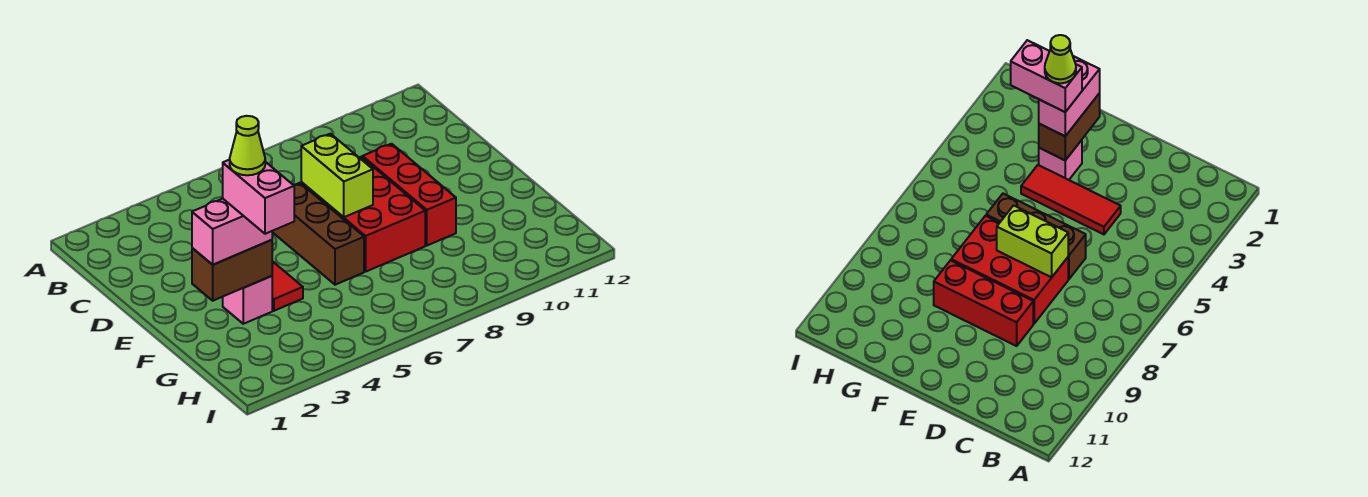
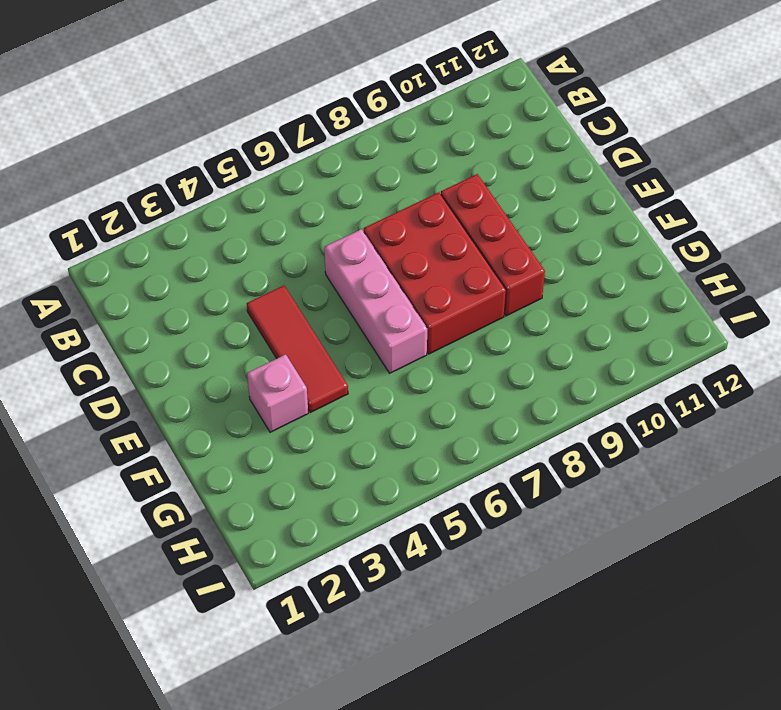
pink brick D6:F6 level 1 -> brown brick D6:F6 level 1
none -> lime brick D7:E7 level 2
none -> brown brick F2:F3 level 2

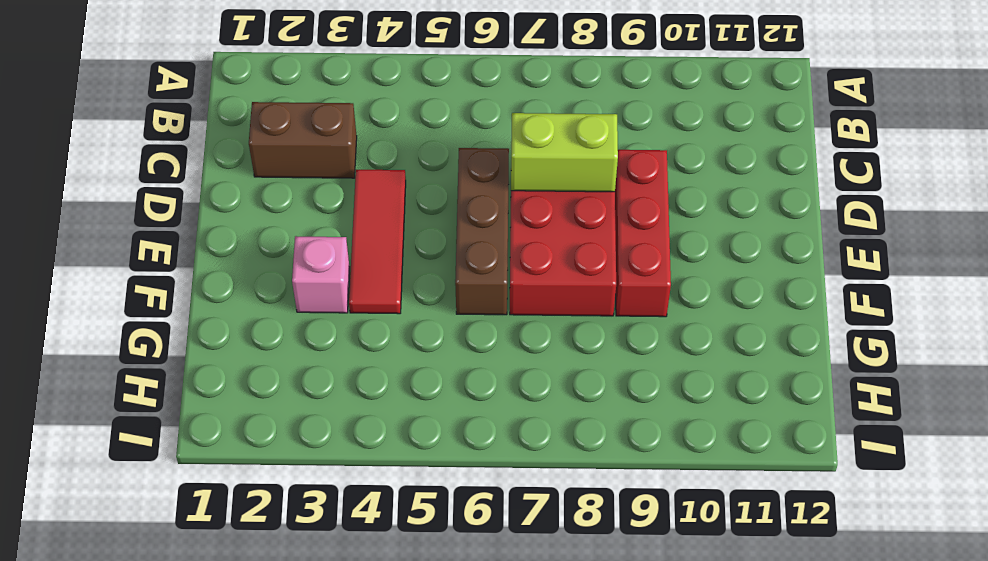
brown brick C2:C3 level 1 -> brown brick F2:F3 level 2
lime brick D7:D8 level 2 -> lime brick D7:E7 level 2
none -> pink brick F2:F3 level 3
none -> pink brick F3:G3 level 4

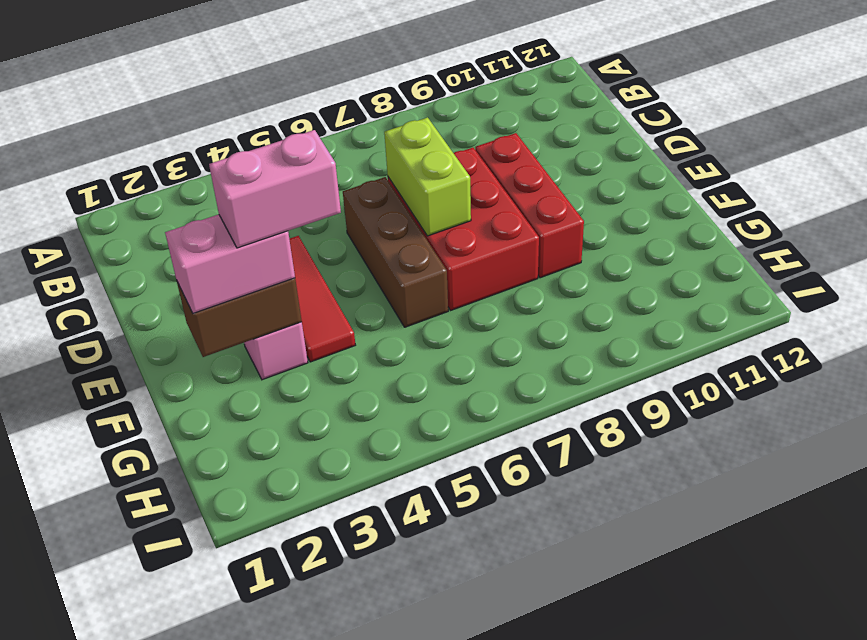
pink brick F3:F4 level 4 -> pink brick F3:G3 level 4
none -> lime cone F3 level 5

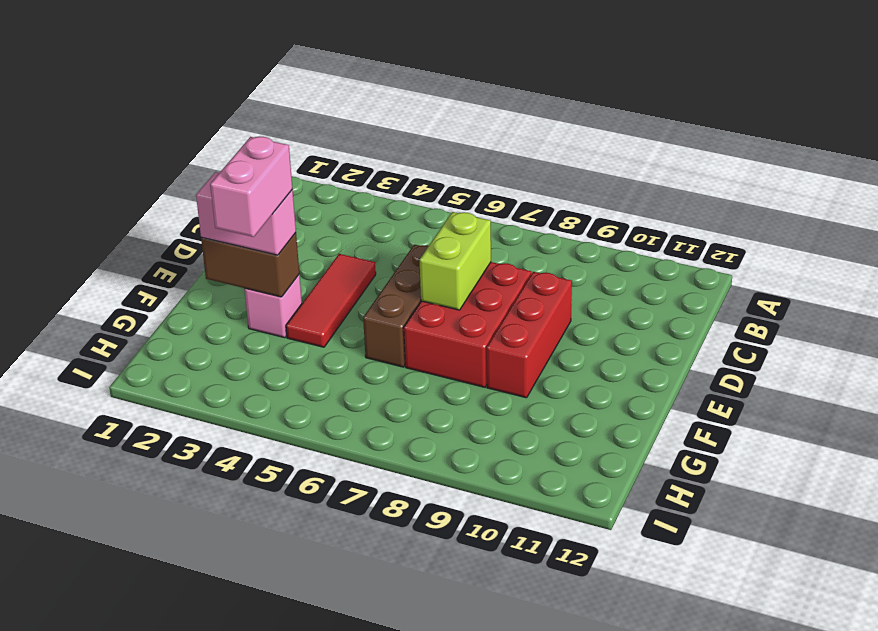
none -> lime cone F3 level 5

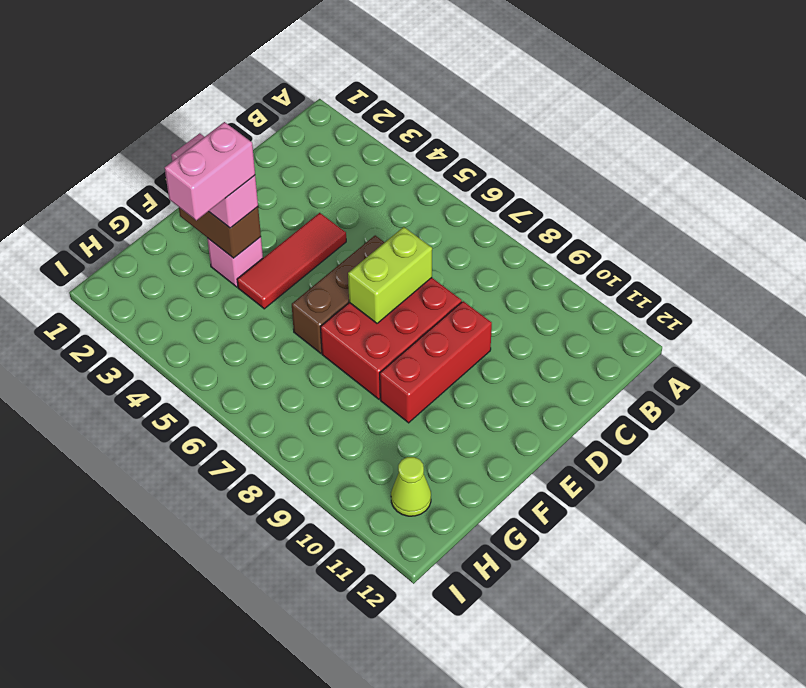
lime cone H11 level 1 -> lime cone F3 level 5

